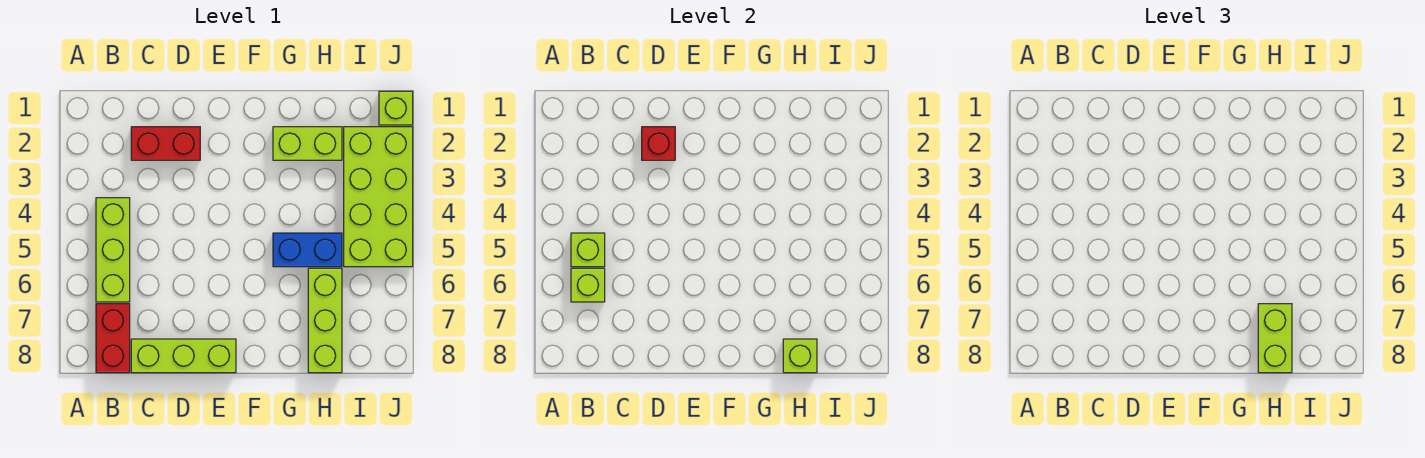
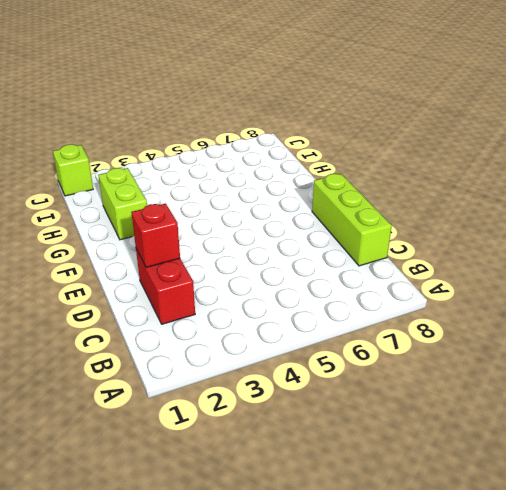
none -> lime brick B4:B6 level 1
none -> red brick B7:B8 level 1
none -> blue brick G5:H5 level 1

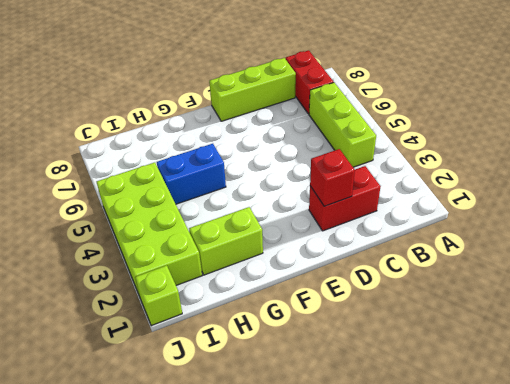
none -> lime brick H6:H8 level 1
none -> lime brick B5 level 2
none -> lime brick B6 level 2

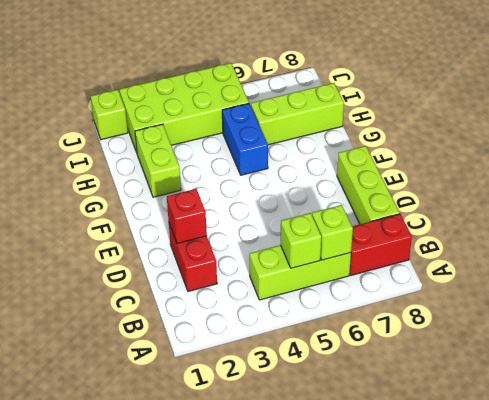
none -> lime brick H8 level 2
none -> lime brick H7:H8 level 3

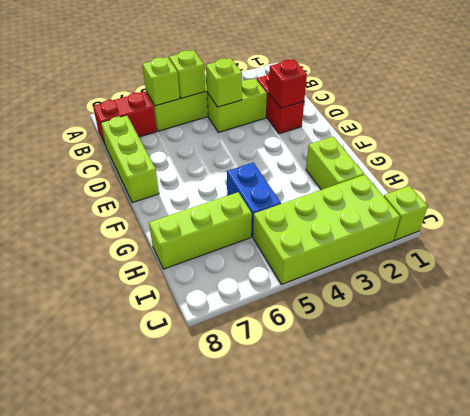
lime brick C3:C4 level 1 -> lime brick H7:H8 level 3
lime brick C4 level 2 -> lime brick H8 level 2

